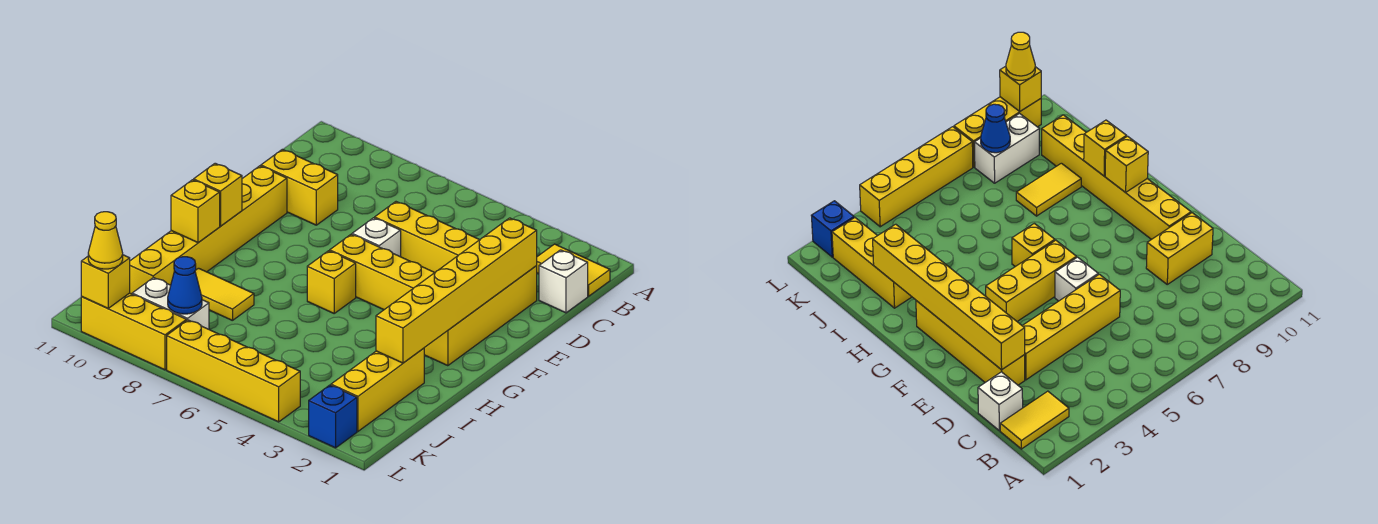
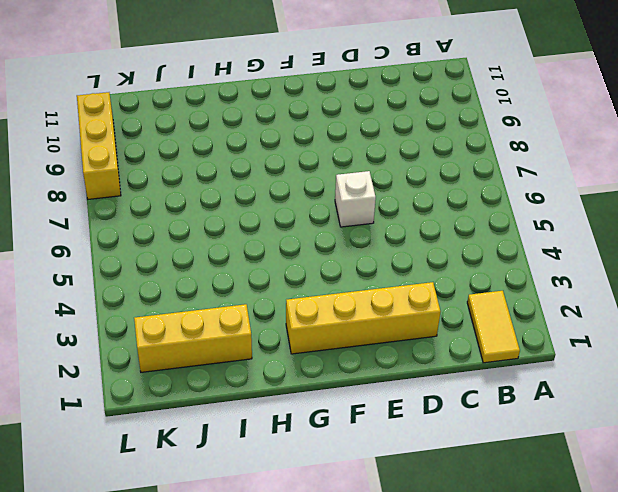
none -> white brick C1 level 1
none -> yellow brick D3:D6 level 1
none -> yellow brick D9:D10 level 1

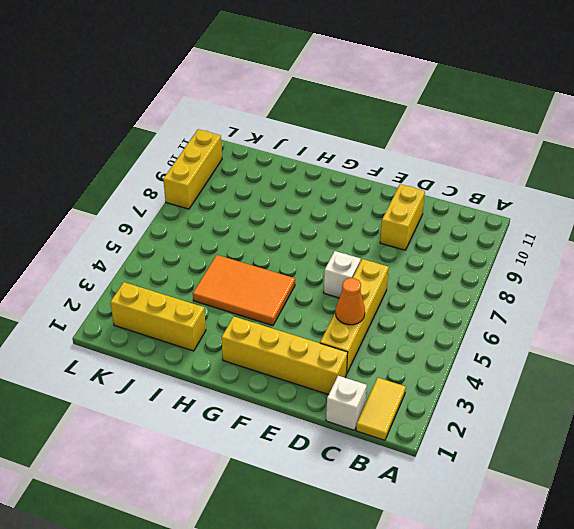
orange cone D4 level 2 -> none
orange tile G4:I5 level 1 -> none
none -> yellow brick E10:J10 level 1
none -> yellow brick F4:F6 level 1
none -> yellow brick G6 level 1

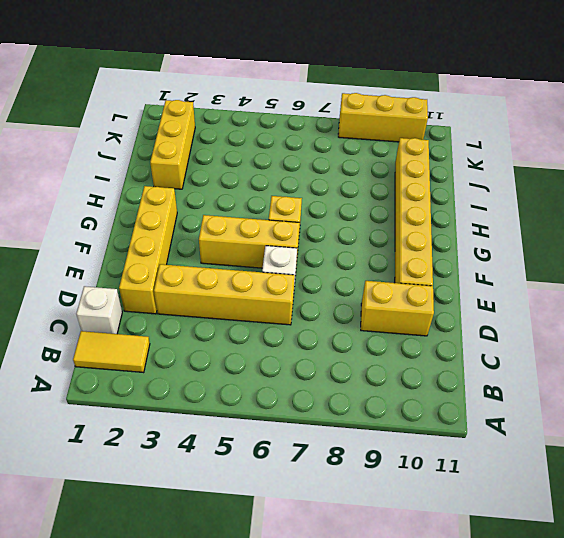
none -> yellow tile I8:I9 level 1
none -> white brick K8:K9 level 1
none -> blue brick L2 level 1

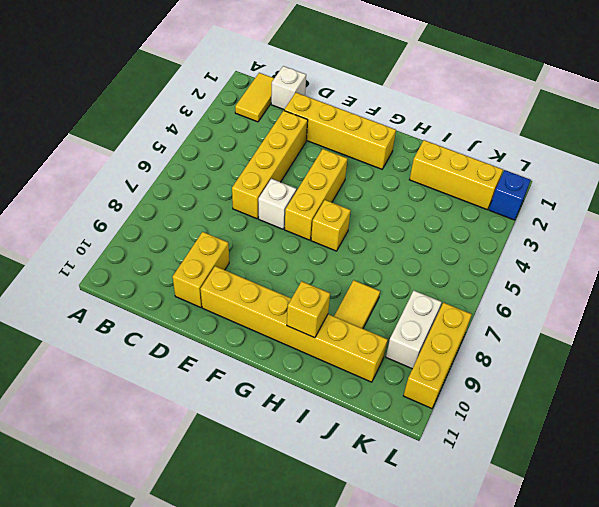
none -> yellow brick L4:L7 level 1
none -> yellow brick D2:I2 level 2
none -> yellow brick G10 level 2

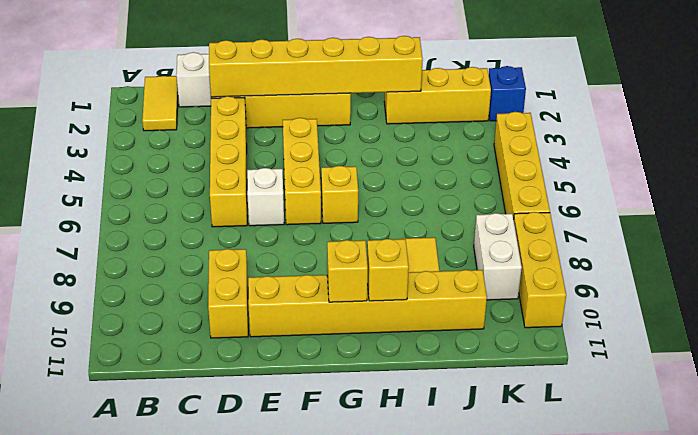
none -> blue cone K8 level 2
none -> yellow brick L10 level 2
none -> yellow cone L10 level 3

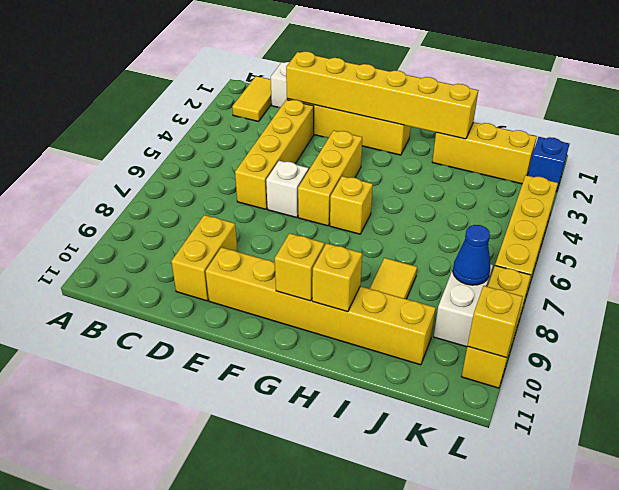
none -> yellow cone L10 level 3

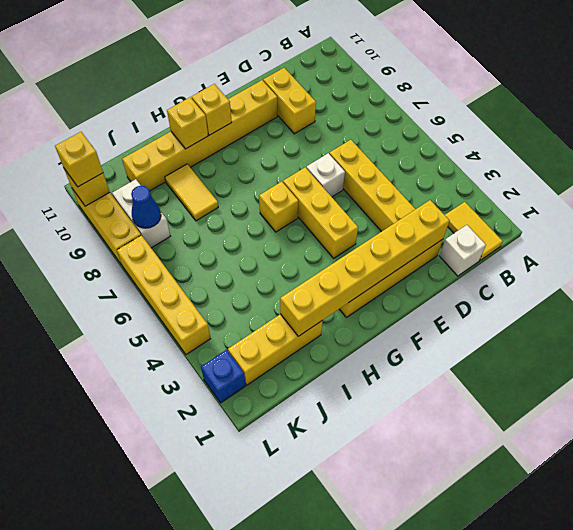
yellow brick L10 level 3 -> yellow cone L10 level 3

